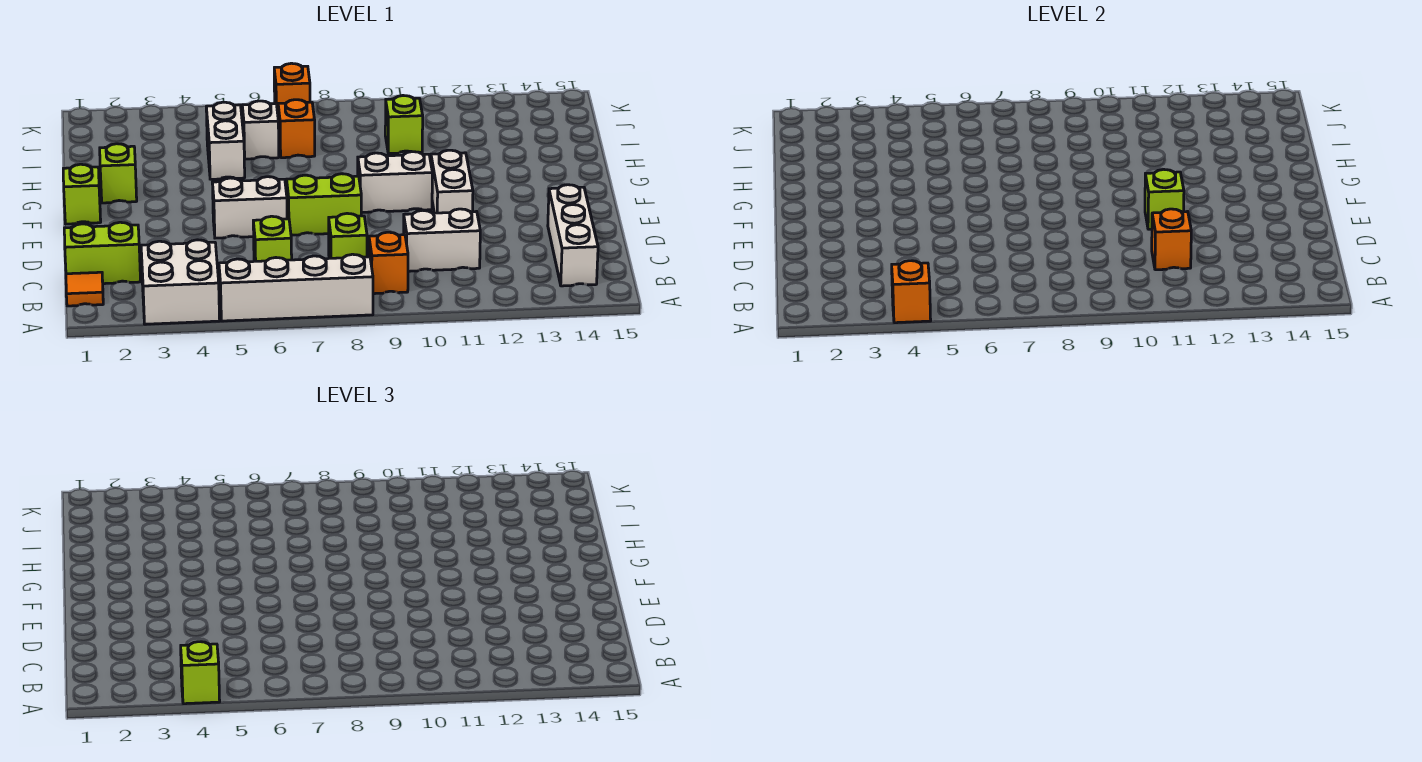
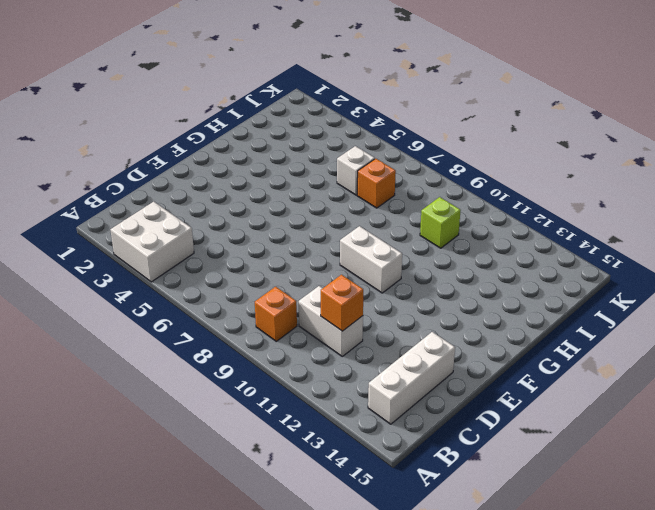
none -> white brick A5:A8 level 1
none -> orange tile B1 level 1
none -> lime brick C1:C2 level 1

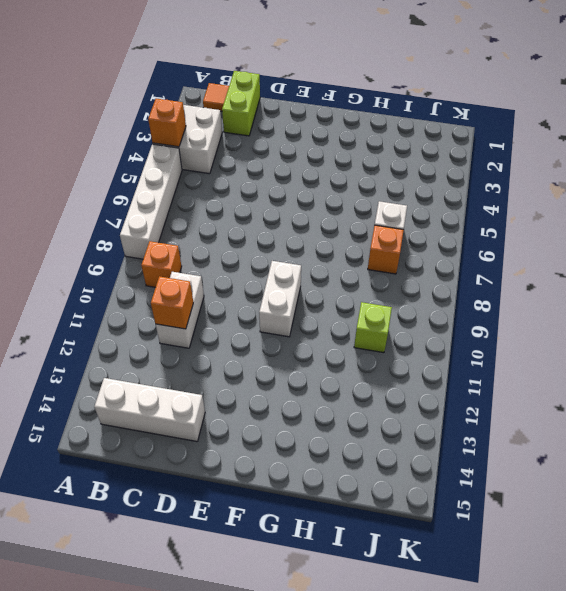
none -> lime brick C6 level 1
none -> lime brick C8 level 1
none -> white brick E5:E6 level 1

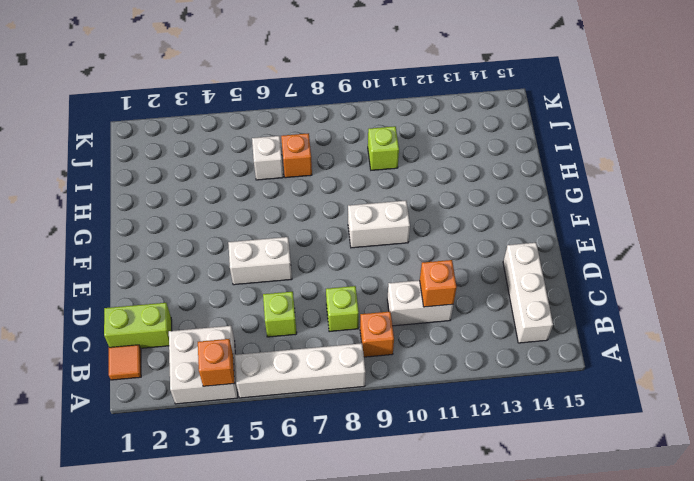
none -> lime brick E7:E8 level 1
none -> white brick E11:F11 level 1
none -> lime brick F1 level 1

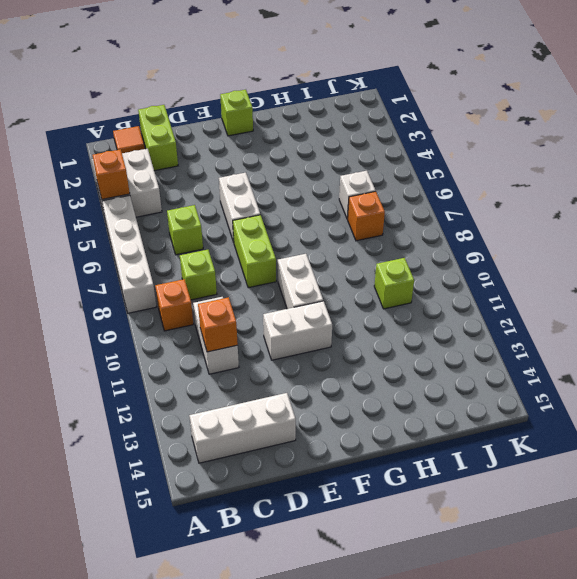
none -> lime brick G2 level 1
none -> white brick H5:I5 level 1
none -> orange brick K7 level 1

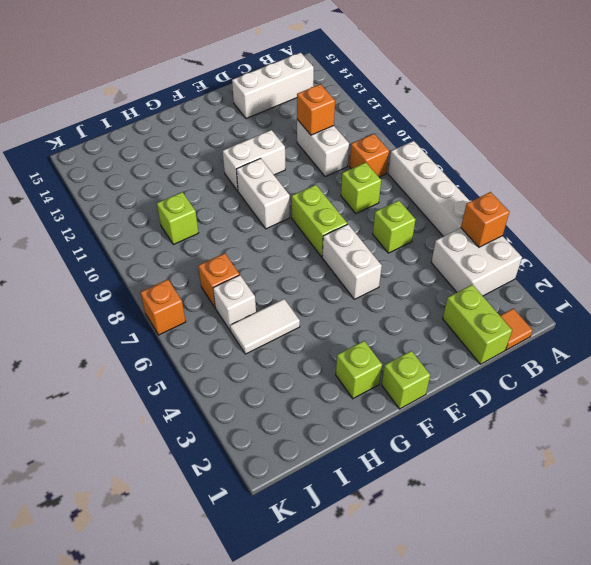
white tile H5:I5 level 1 -> white brick H5:I5 level 1
none -> lime brick E11 level 2
none -> lime brick A4 level 3

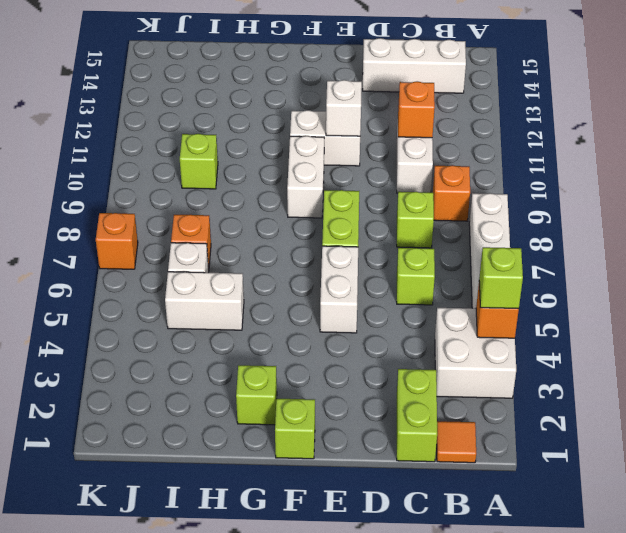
white brick E11 level 2 -> lime brick E11 level 2

